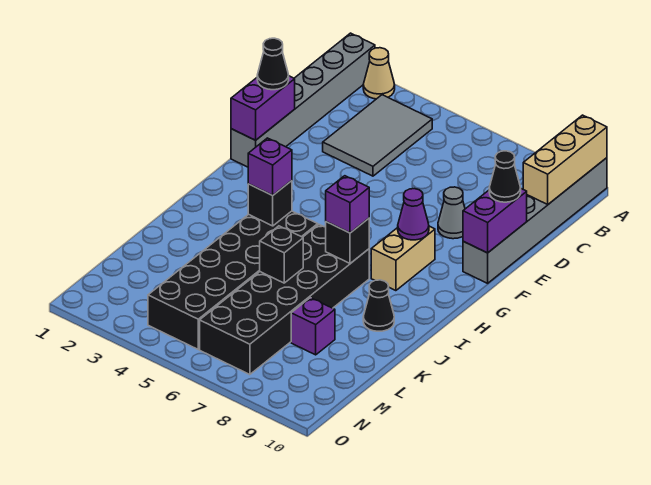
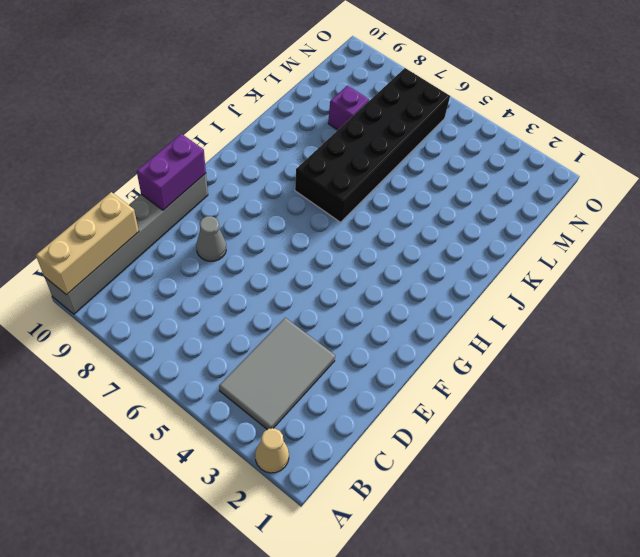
none -> grey brick A1:F1 level 1
none -> tan brick G8:H8 level 1
none -> black brick I4:N5 level 1

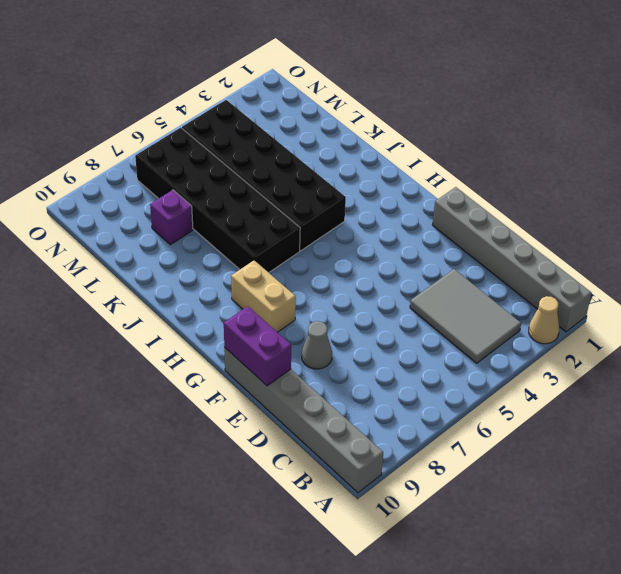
none -> black cone J9 level 1
none -> tan brick A10:C10 level 2
none -> purple brick E1:F1 level 2

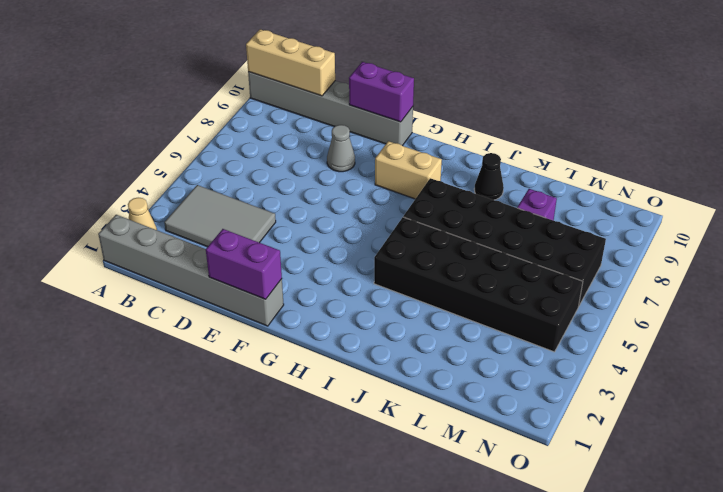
none -> purple cone G8 level 2
none -> black brick I4 level 2
none -> black brick I7 level 2

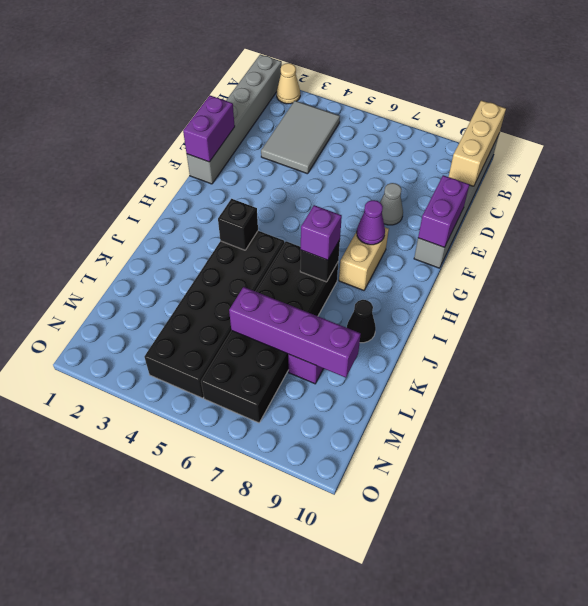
purple brick L6:L9 level 2 -> none
none -> black brick K6 level 2
none -> black cone E1 level 3
none -> black cone E10 level 3

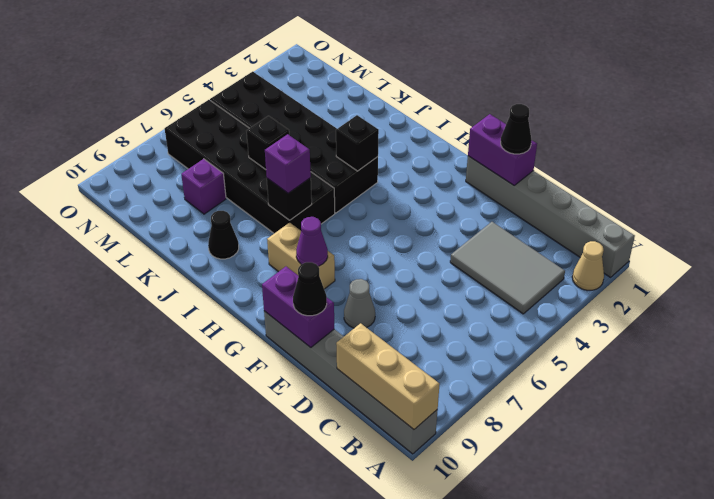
none -> purple brick I4 level 3

